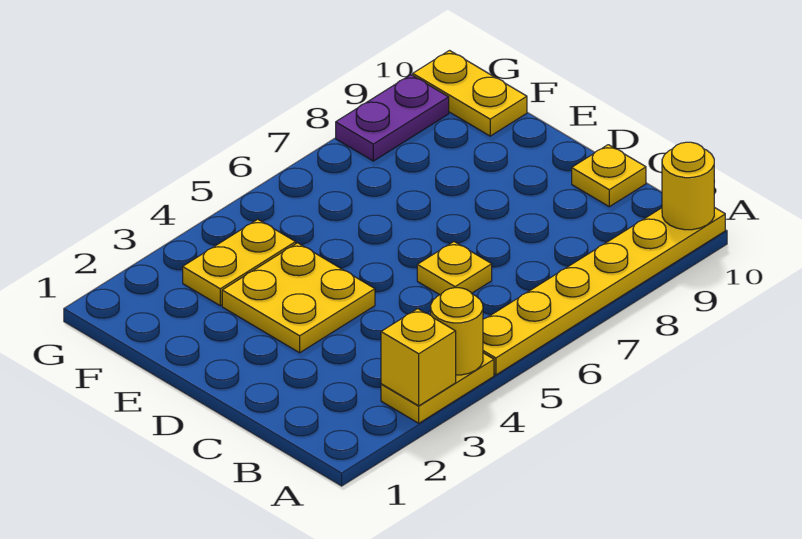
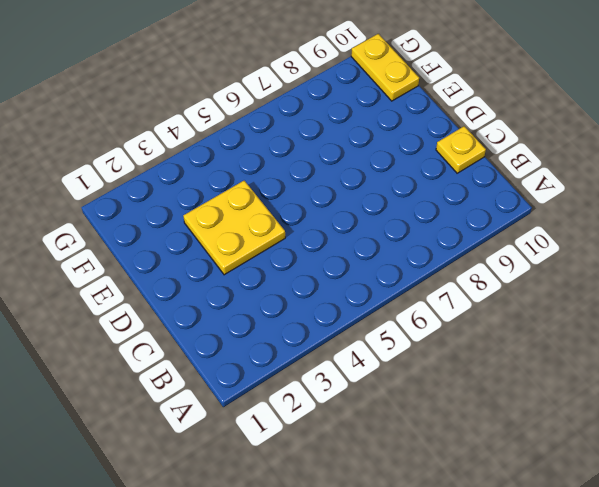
none -> yellow plate A3:A4 level 1
none -> yellow plate A5:A10 level 1

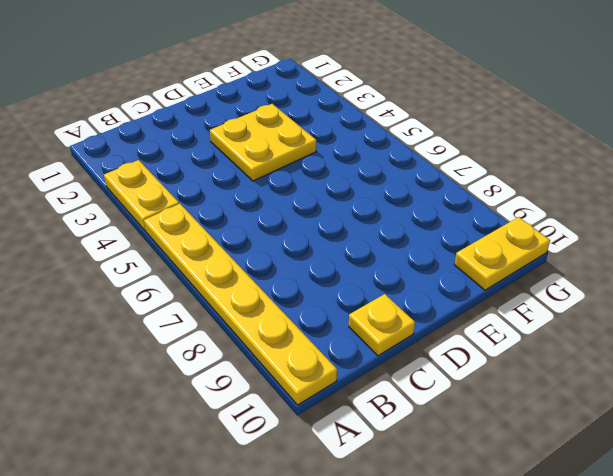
none -> yellow plate C6 level 1
none -> yellow plate F3:F4 level 1

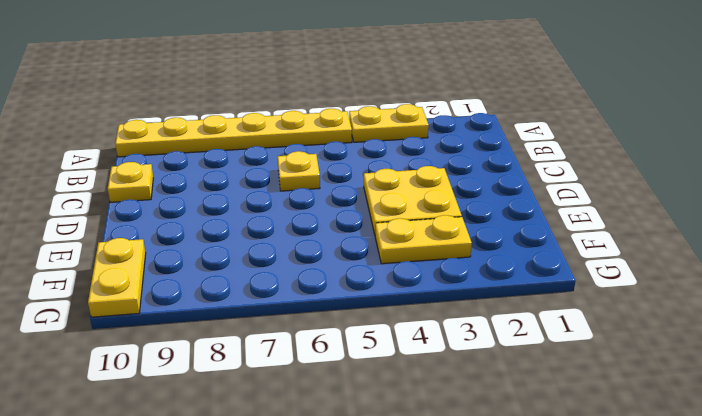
none -> purple plate G8:G9 level 1
none -> yellow brick A3 level 2

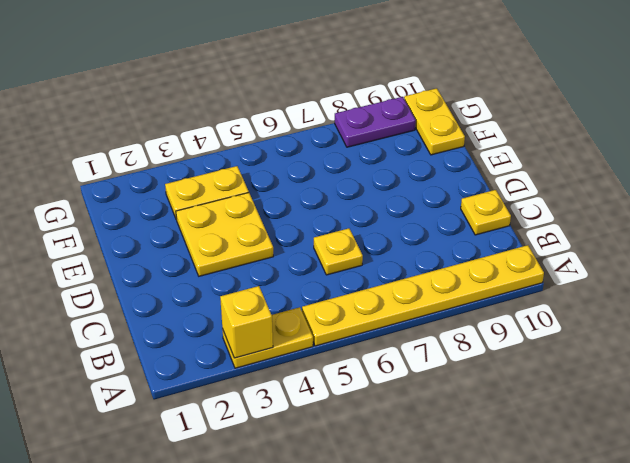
none -> yellow round brick A4 level 2
none -> yellow round brick A10 level 2

